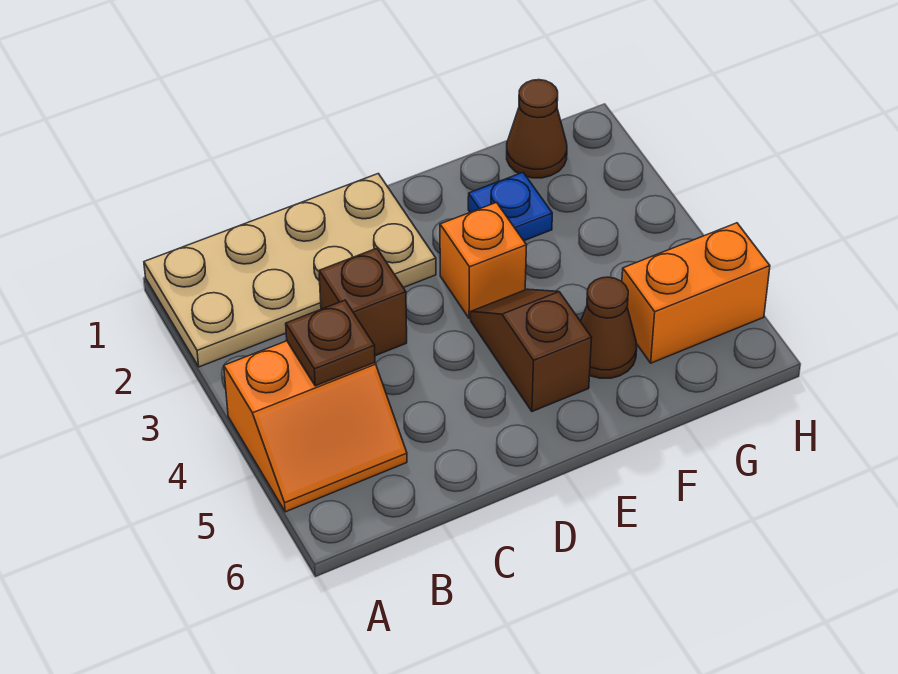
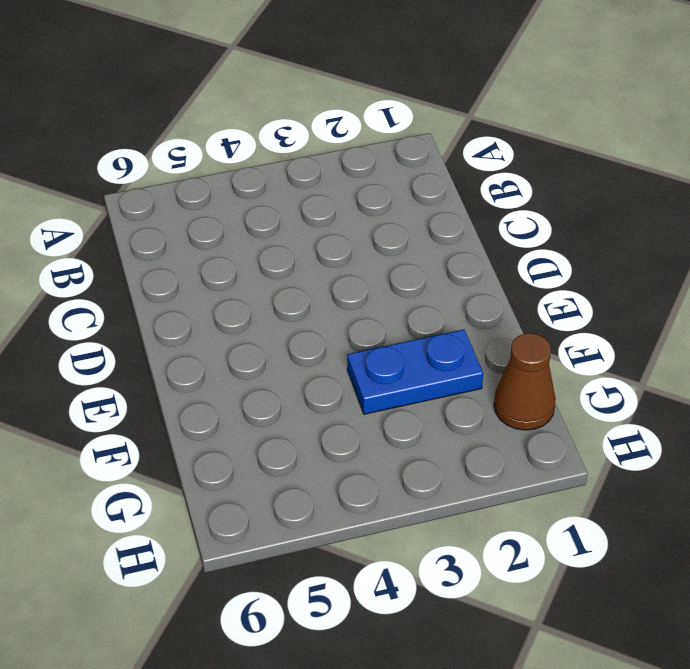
blue plate F2:F3 level 1 -> blue plate F2 level 1
none -> tan plate A1:D2 level 1
none -> orange slope A4:B5 level 1 top 4

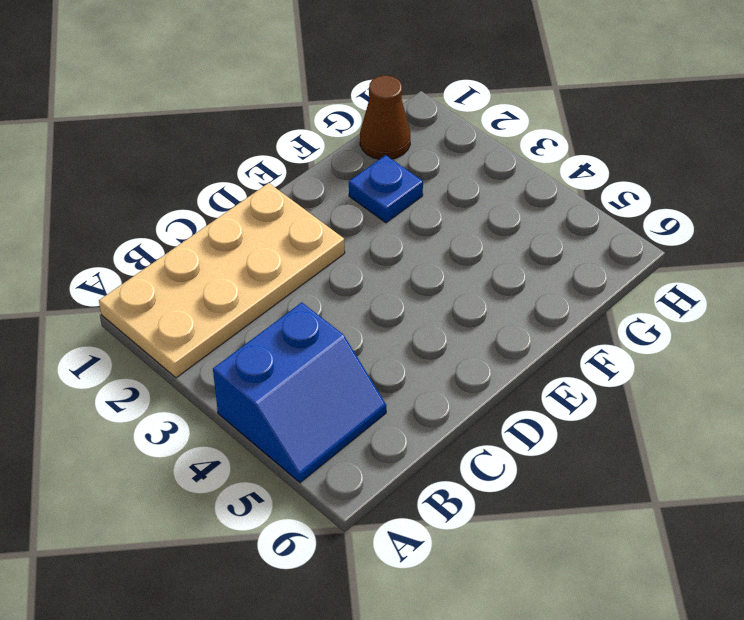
blue slope A4:B5 level 1 top 4 -> orange slope A4:B5 level 1 top 4
none -> brown brick C3 level 1
none -> orange brick E3 level 1

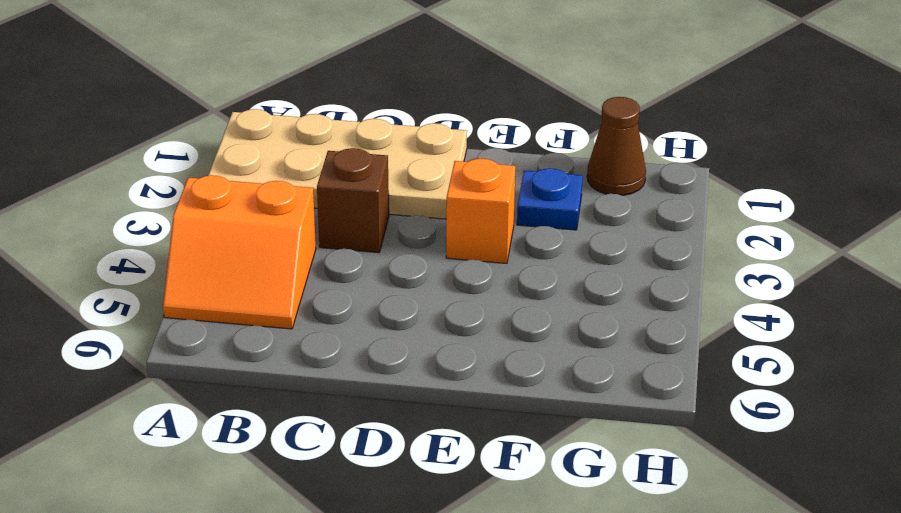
none -> brown slope E4:E5 level 1 top 5
none -> brown cone F5 level 1

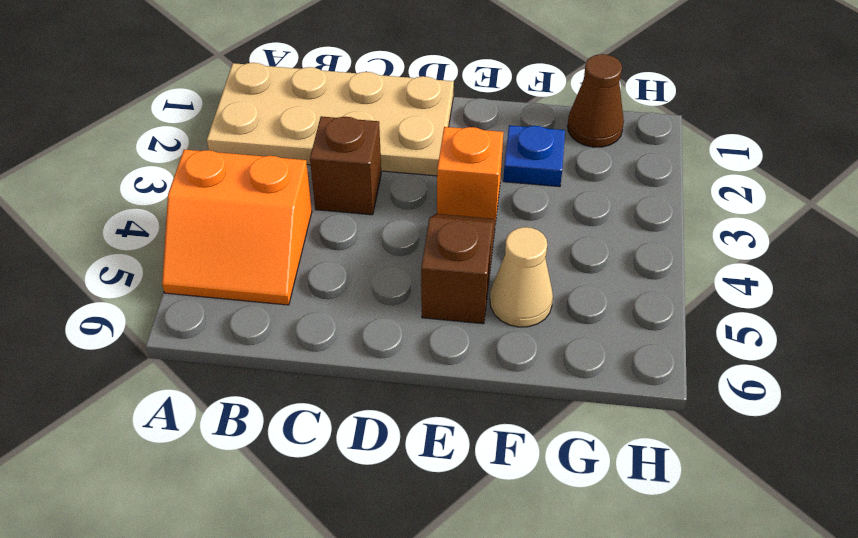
tan cone F5 level 1 -> brown cone F5 level 1
none -> orange brick G5:H5 level 1
none -> brown plate B4 level 2

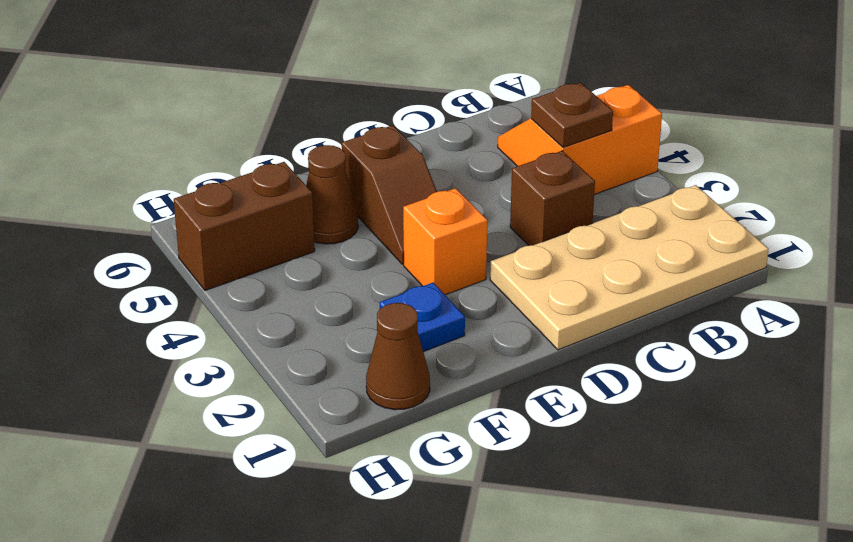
brown brick G5:H5 level 1 -> orange brick G5:H5 level 1

